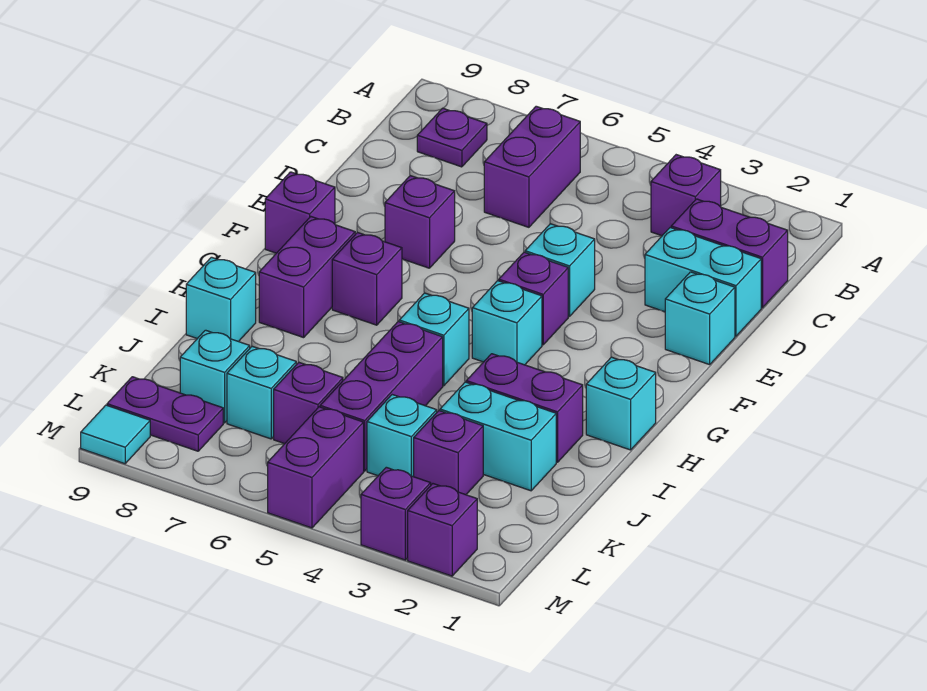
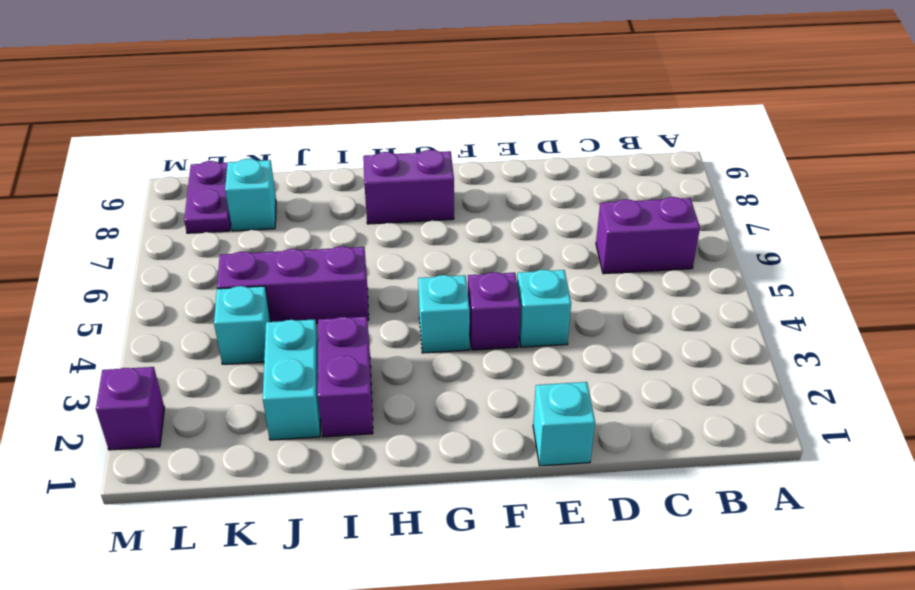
none -> purple brick B3 level 1
none -> purple plate B8 level 1
none -> purple brick C1:C2 level 1

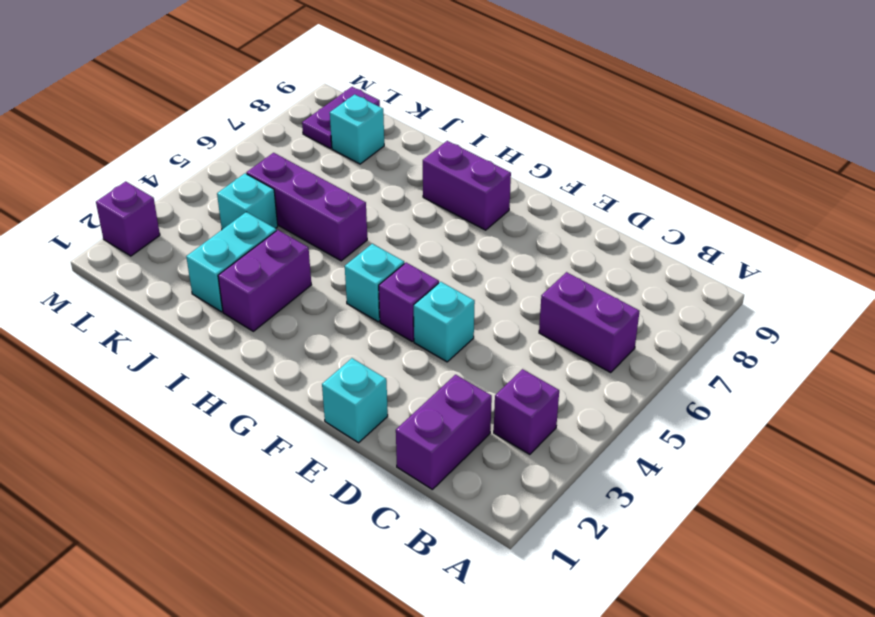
none -> purple plate B8 level 1
none -> cyan brick D1:D2 level 1
none -> purple brick E7 level 1

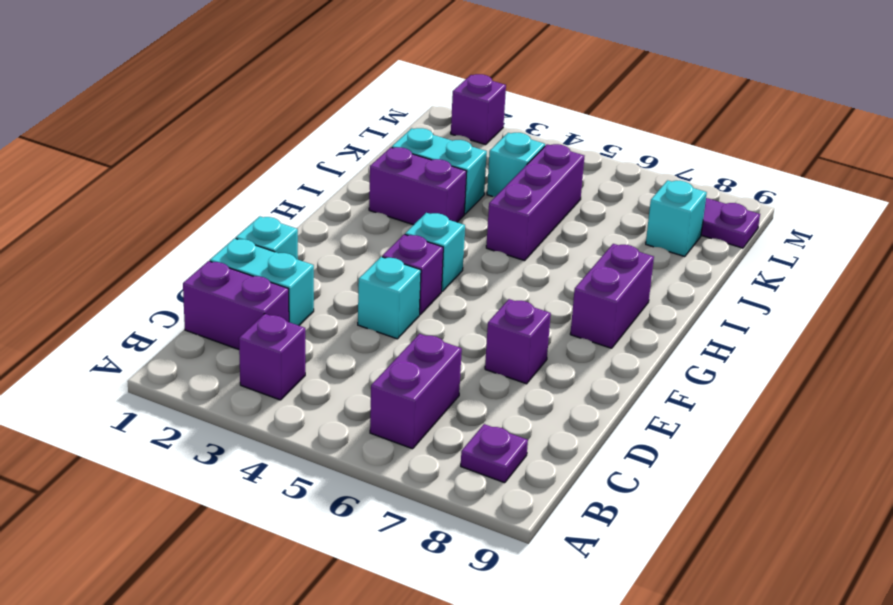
none -> purple brick F9 level 1
none -> purple brick G7 level 1
none -> cyan brick H1 level 1

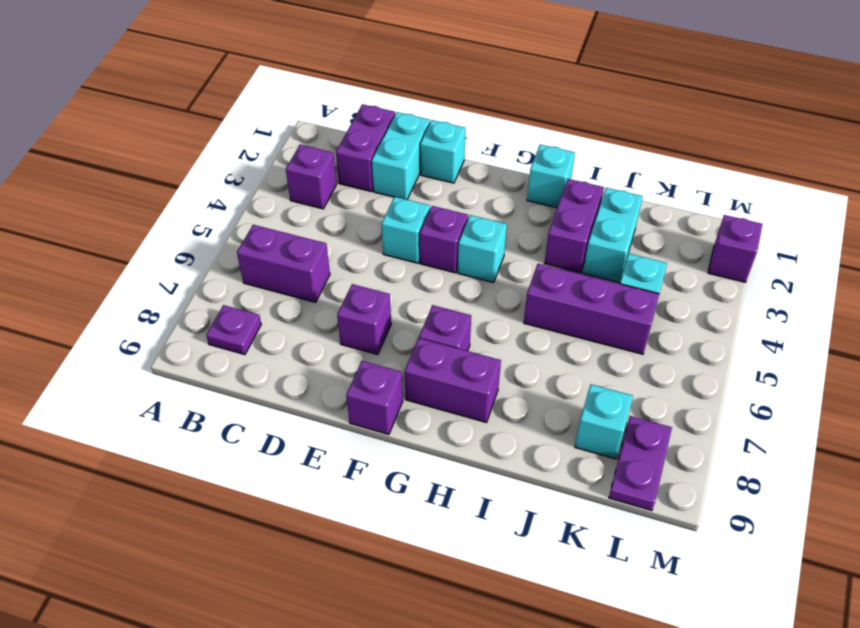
none -> cyan brick H5 level 1
none -> cyan brick I9 level 1
none -> purple brick K3 level 1

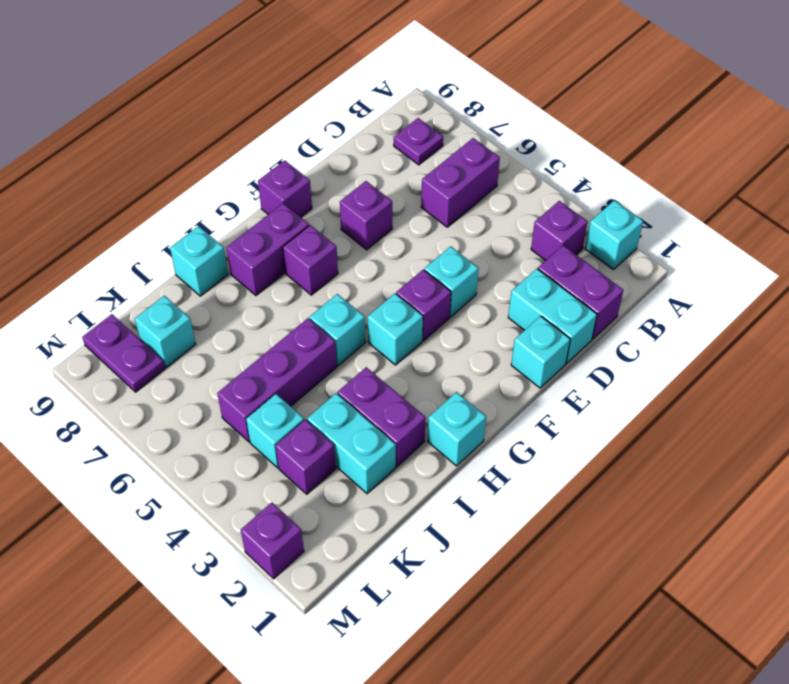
cyan brick A2 level 1 -> cyan brick K7 level 1
none -> purple brick K6 level 1
none -> purple brick L5:M5 level 1
none -> purple brick M3 level 1

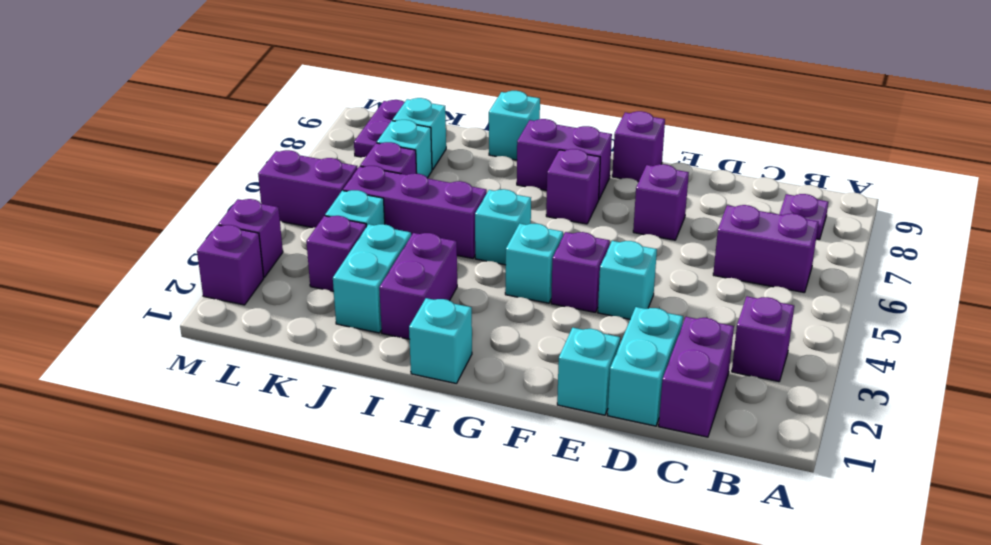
none -> cyan tile M9 level 1

